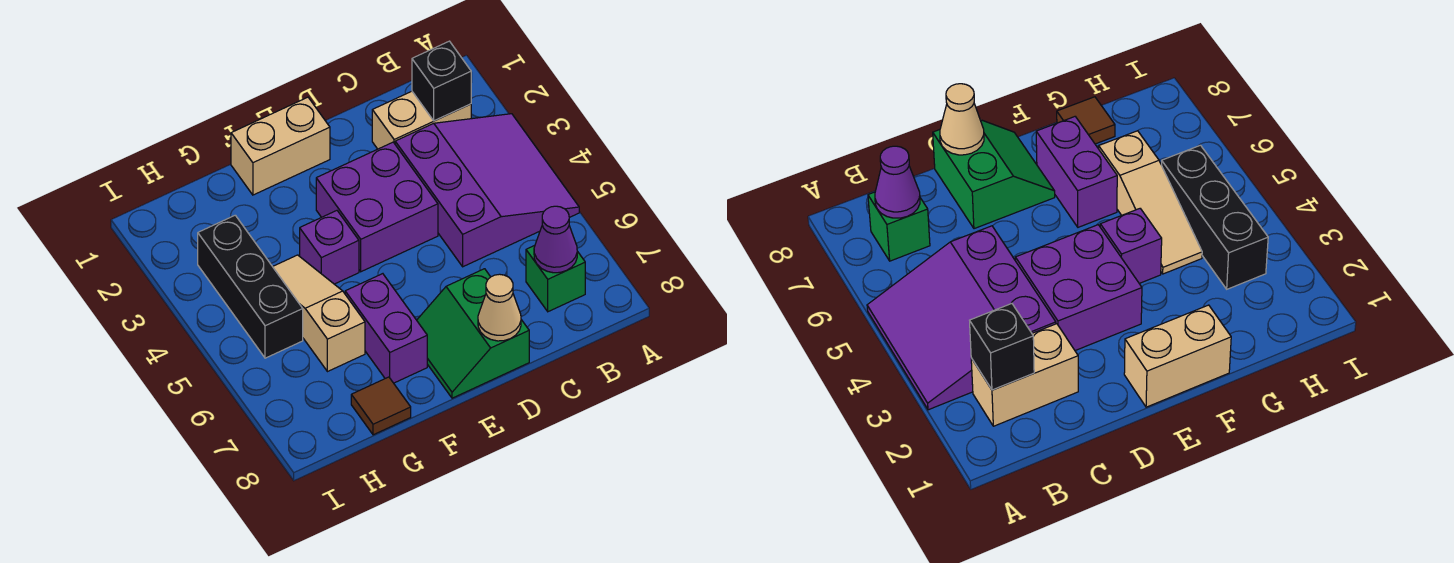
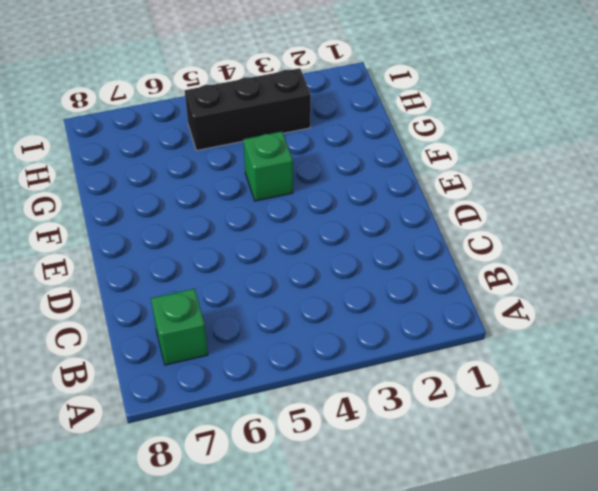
green brick F4 level 1 -> purple brick F4 level 1
none -> purple slope A3:C5 level 1 top C
none -> tan brick B2:C2 level 1
none -> purple brick D3:E4 level 1

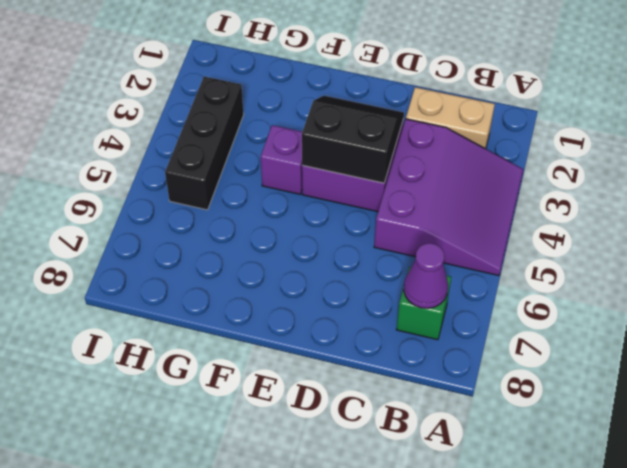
black slope D3:E4 level 2 top 4 -> none
none -> green slope D7:E8 level 1 top D
none -> tan brick E1:F1 level 1
none -> purple brick F6:F7 level 1

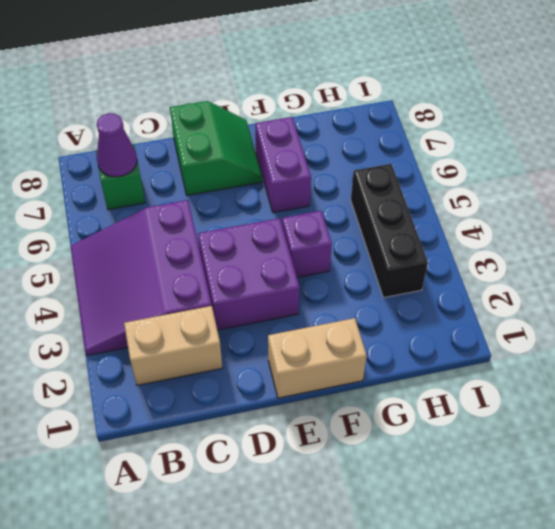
none -> tan slope G4:G6 level 1 top 6
none -> brown tile G8 level 1
none -> black brick B2 level 2

